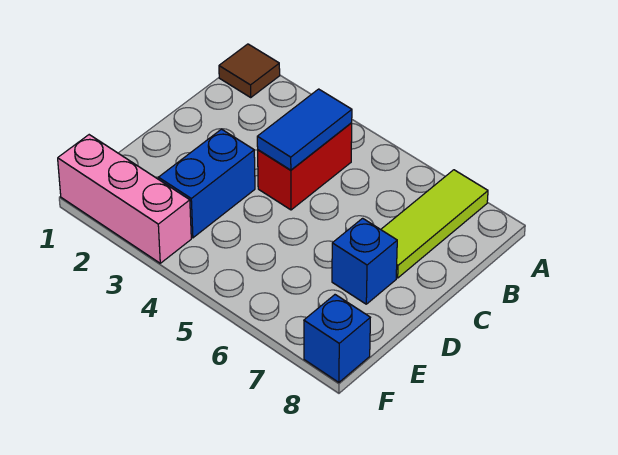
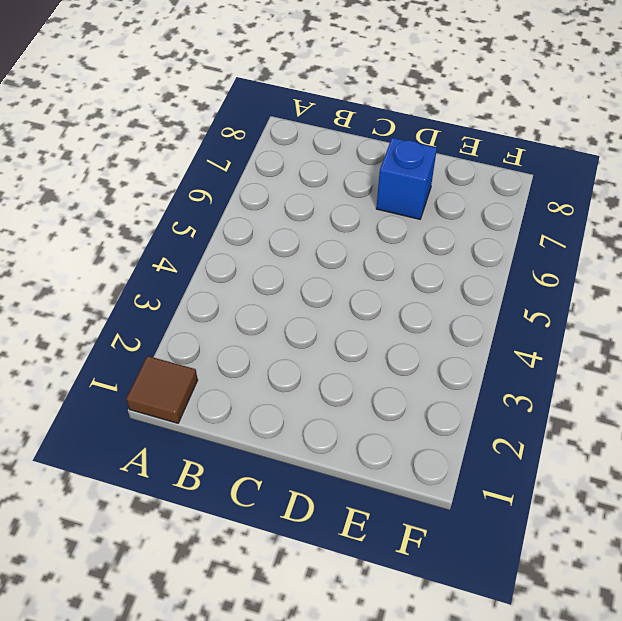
none -> lime tile A7:C7 level 1
none -> red brick B4:C4 level 1

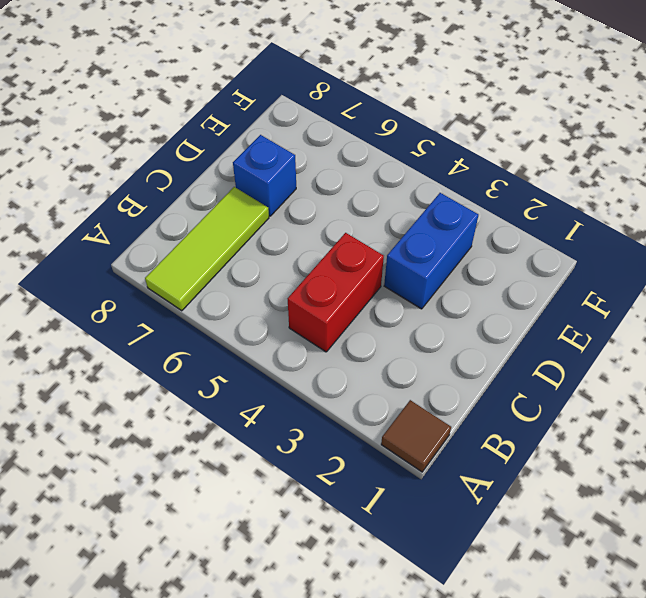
none -> pink brick F1:F3 level 1
none -> blue brick F8 level 1

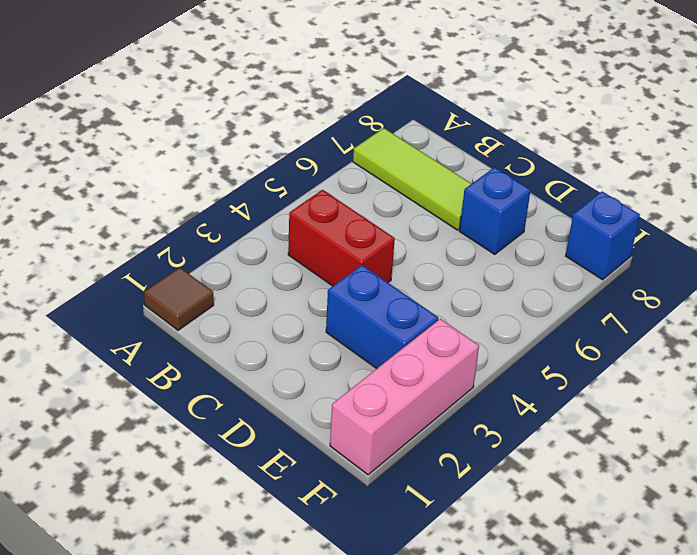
none -> blue tile B4:C4 level 2

